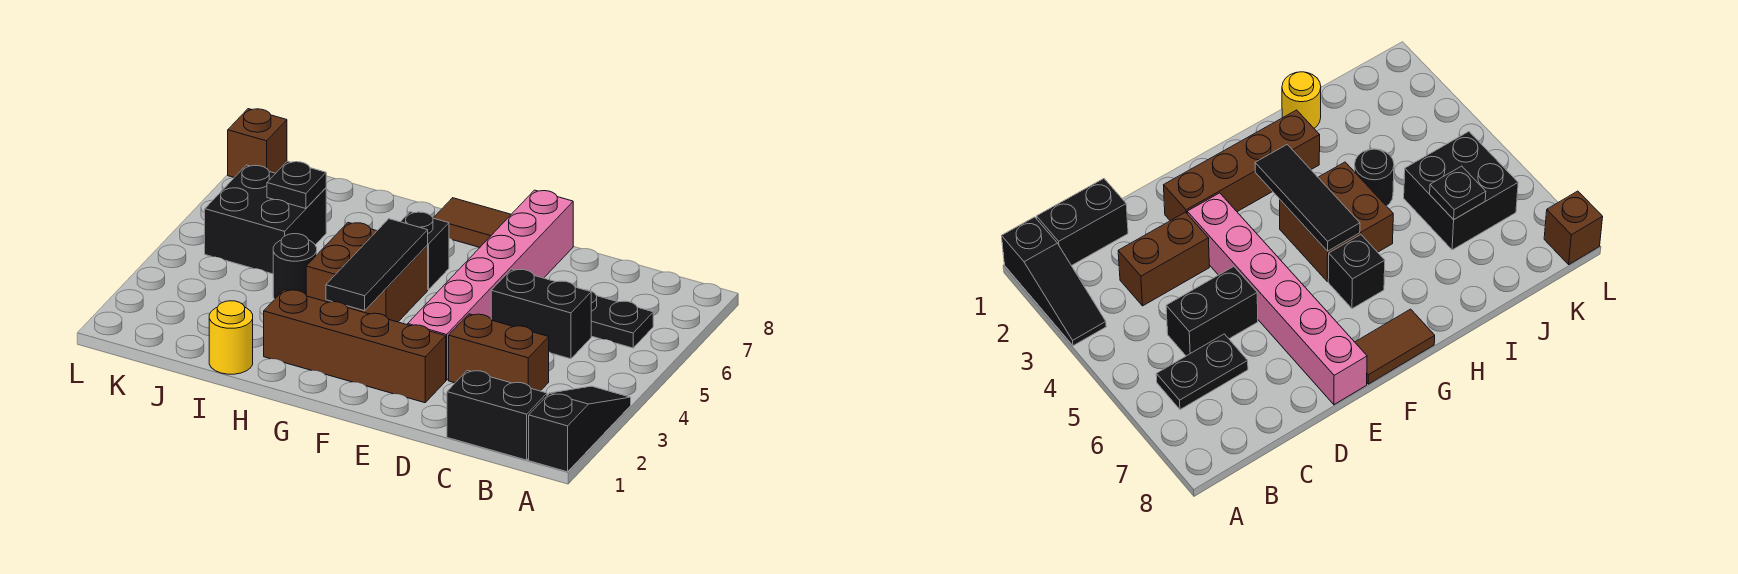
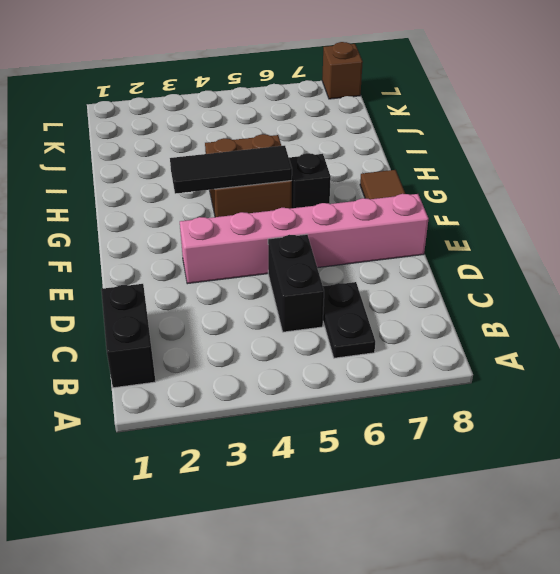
none -> black slope A1:A3 level 1 top 1
none -> brown brick C3:D3 level 1
none -> brown brick E2:H2 level 1

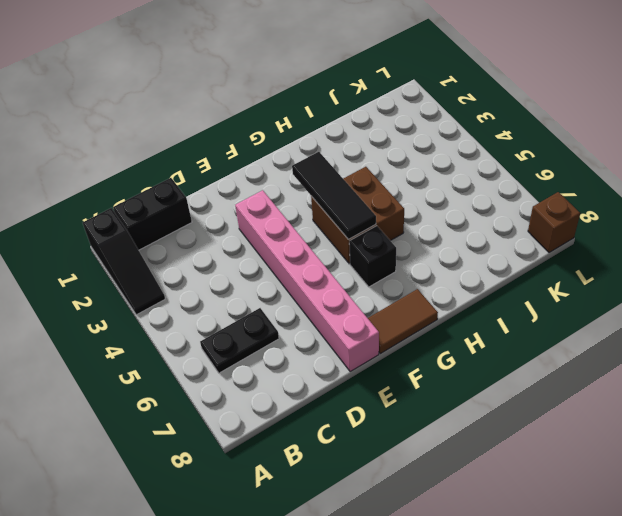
none -> brown brick C3:D3 level 1
none -> black brick C5:D5 level 1
none -> brown brick E2:H2 level 1

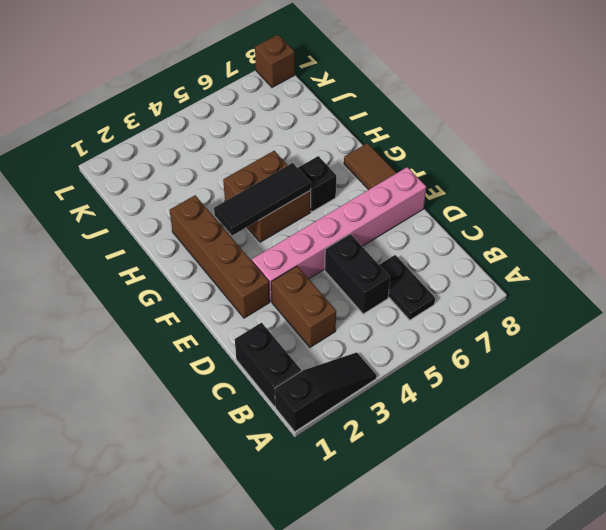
none -> yellow round brick I1 level 1
none -> black round brick I4 level 1
none -> black brick J5:K6 level 1

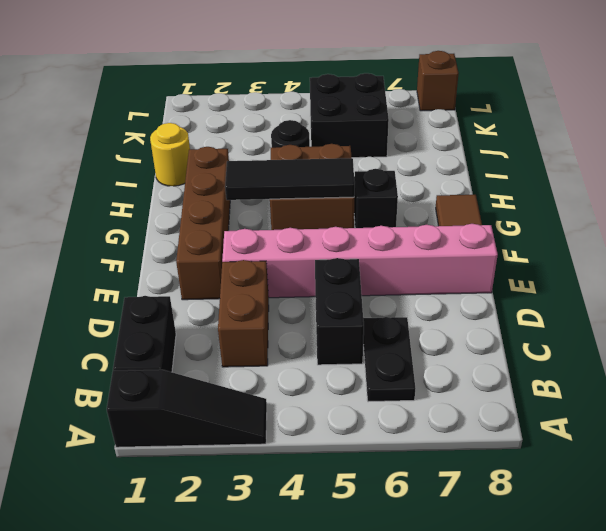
none -> black plate J6 level 2

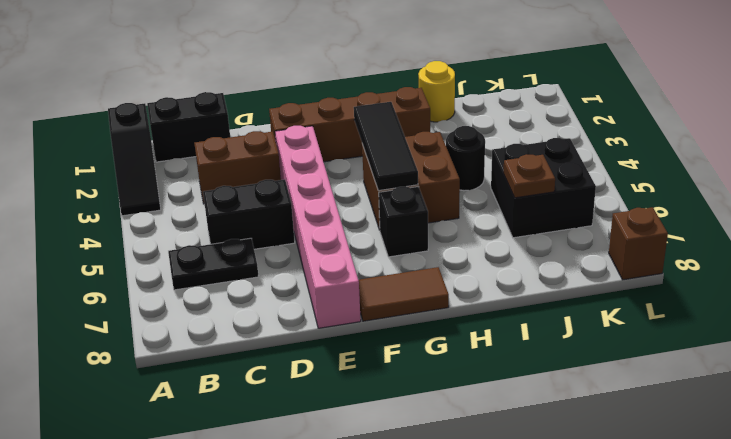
brown plate J6 level 2 -> black plate J6 level 2

